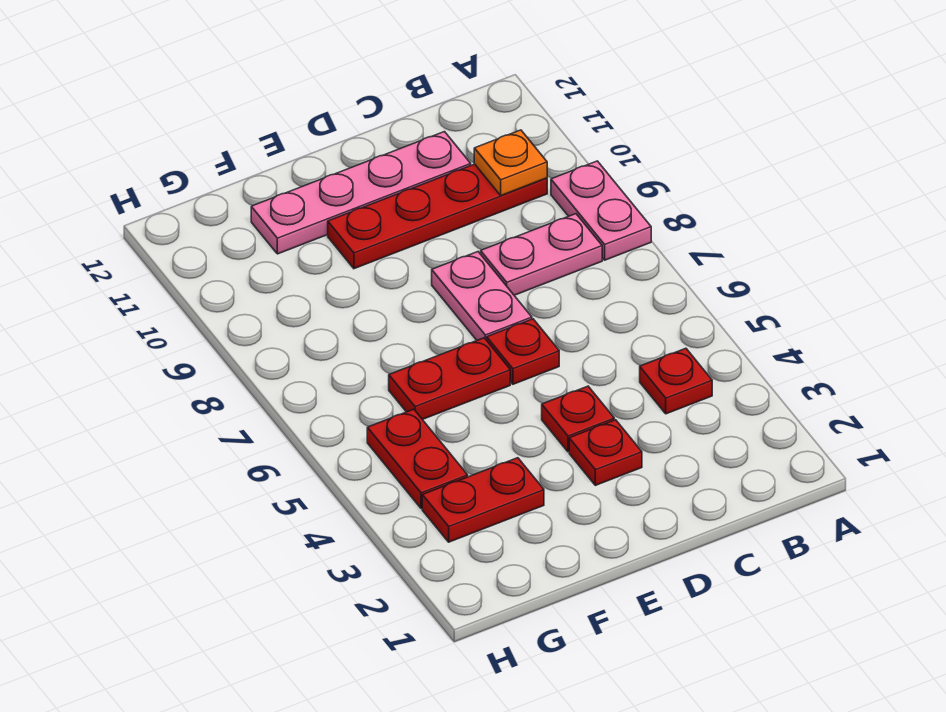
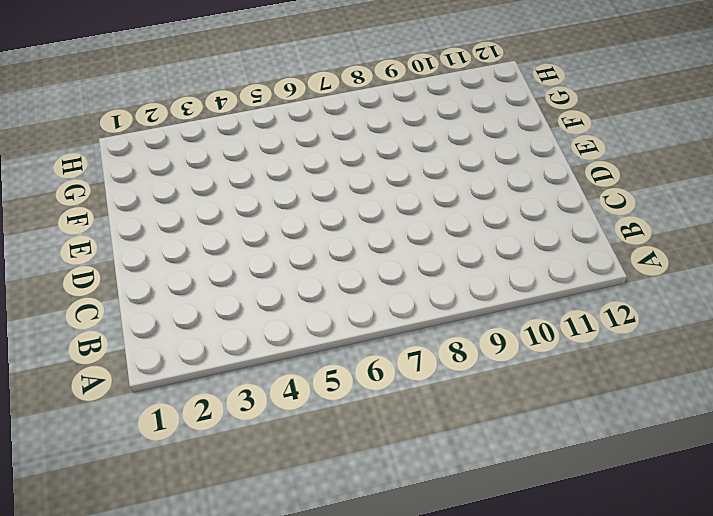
none -> pink plate A8:A9 level 1
none -> red plate B4 level 1
none -> pink plate B8:C8 level 1

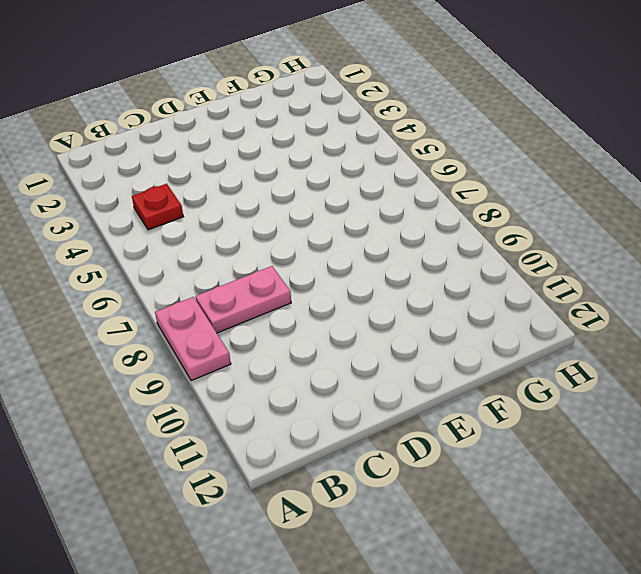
none -> red plate B10:E10 level 1
none -> pink plate C11:F11 level 1
none -> red plate D3 level 1

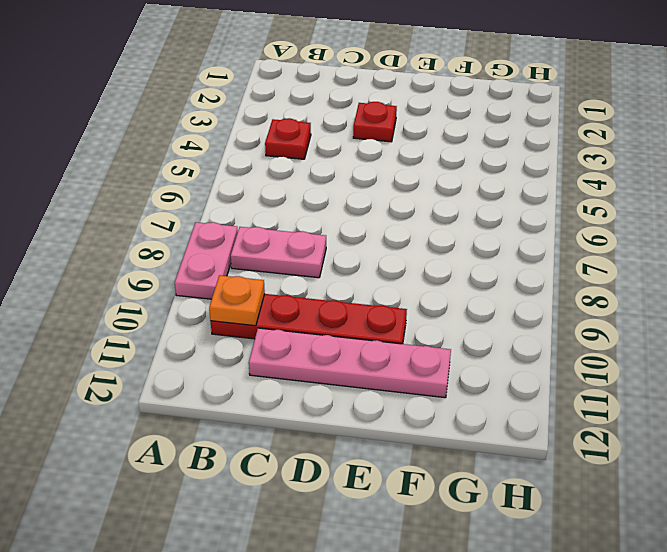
none -> red plate D4 level 1
none -> red plate D6 level 1
none -> pink plate D7:D8 level 1

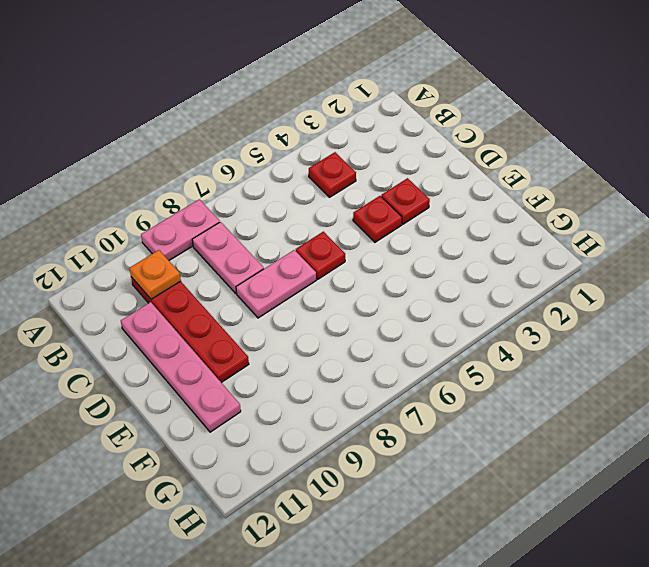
none -> red plate E6:F6 level 1
none -> red plate F3:G3 level 1
none -> red plate G4:G5 level 1

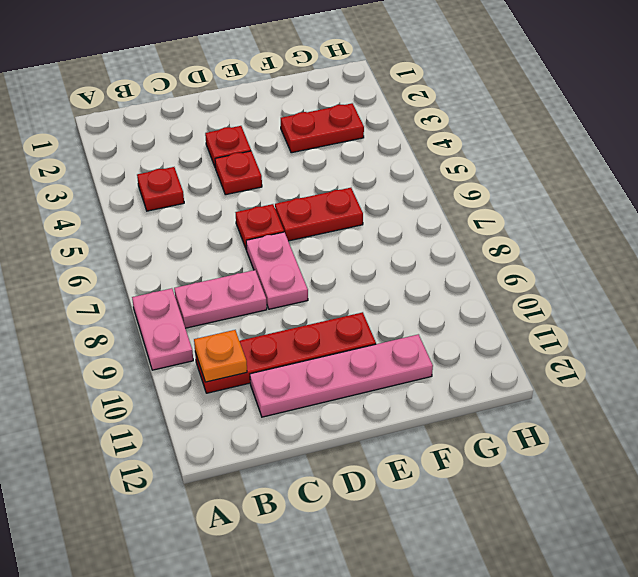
none -> red plate G4:G5 level 1

